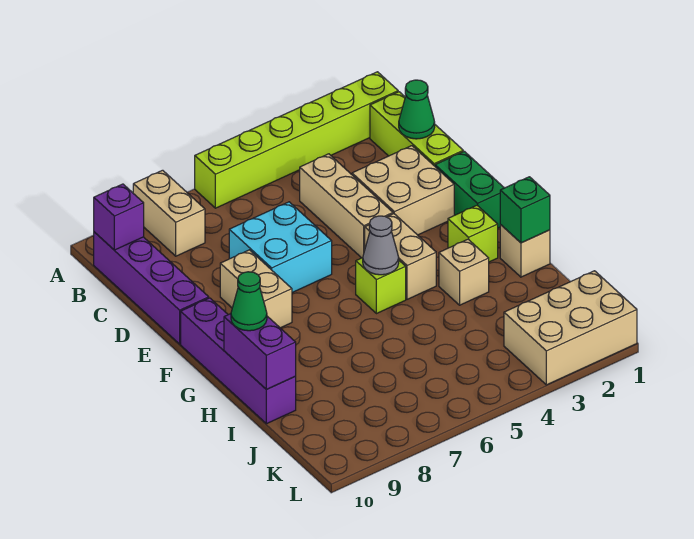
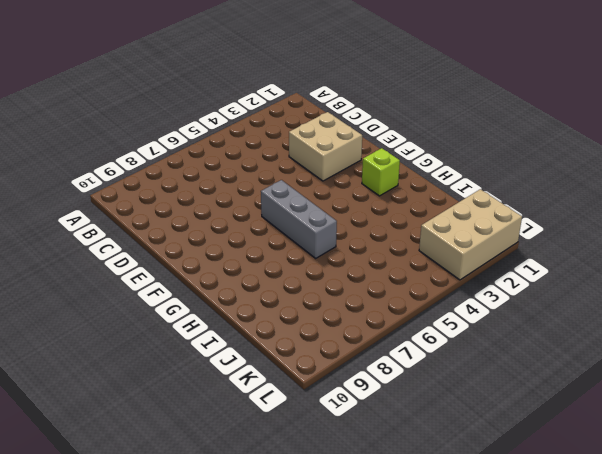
grey brick F6:H6 level 1 -> none
none -> lime brick A1:A6 level 1
none -> tan brick A8:B8 level 1
none -> lime brick B1:D1 level 1

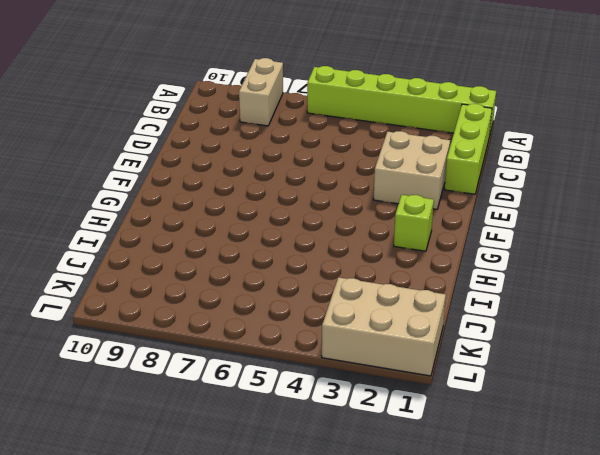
none -> purple brick B10:E10 level 1
none -> tan brick C4:E4 level 1
none -> cyan brick D6:E7 level 1

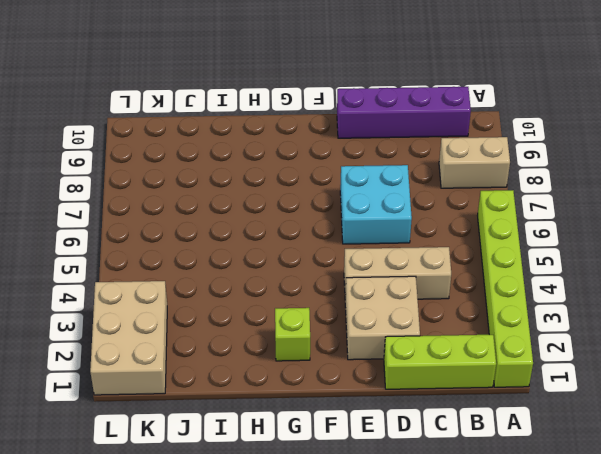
none -> green brick E1:F1 level 1
none -> tan brick E8:F8 level 1
none -> tan brick F4:G4 level 1

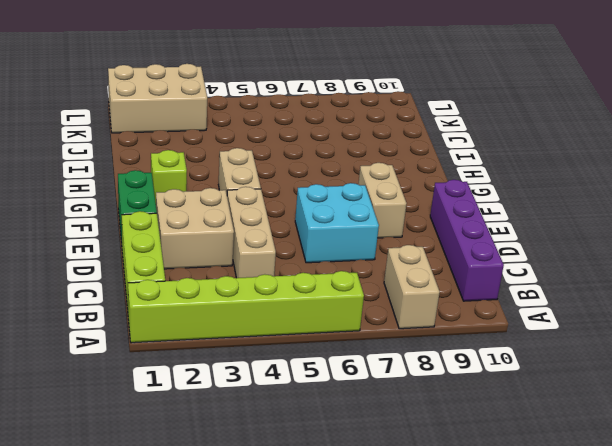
none -> purple brick F10:I10 level 1
none -> lime brick G5 level 1
none -> tan brick H1 level 1

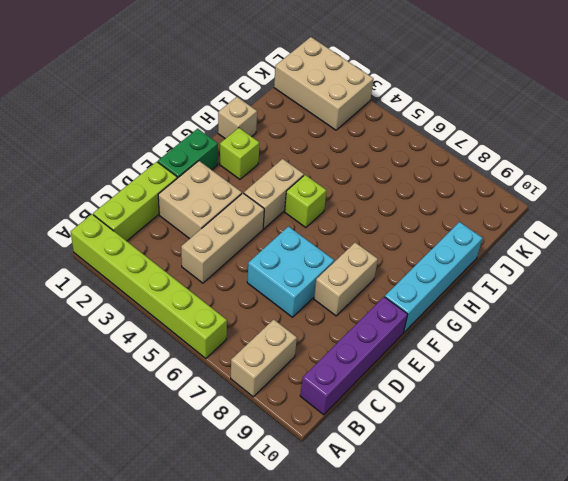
cyan brick F10:I10 level 1 -> purple brick F10:I10 level 1
none -> tan brick H3 level 1
none -> purple brick B10 level 2
none -> green cone C1 level 2

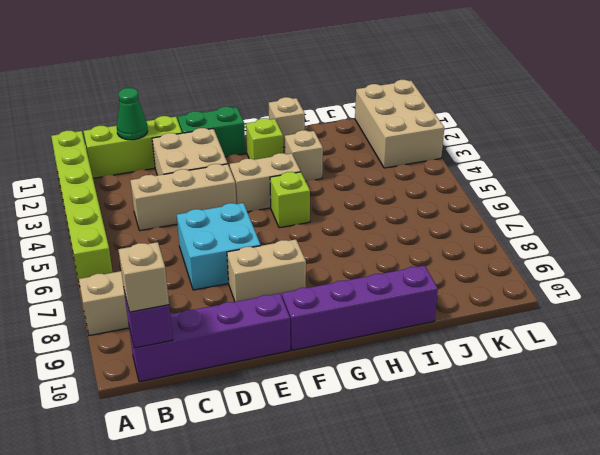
tan brick B10 level 3 -> none
none -> grey cone G5 level 2
none -> green brick H1 level 2
none -> purple brick H10:I10 level 2

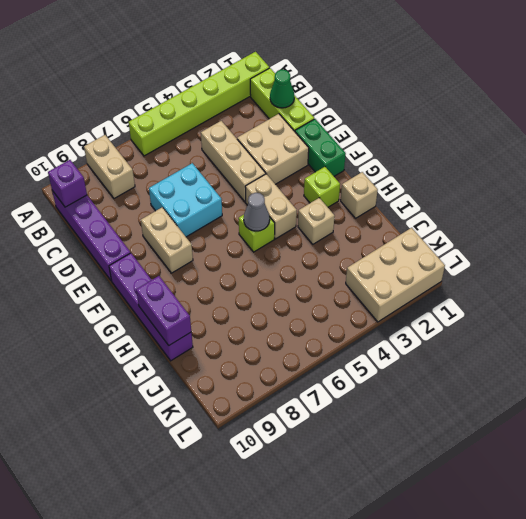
none -> green brick H1 level 2
none -> green cone H10 level 3

